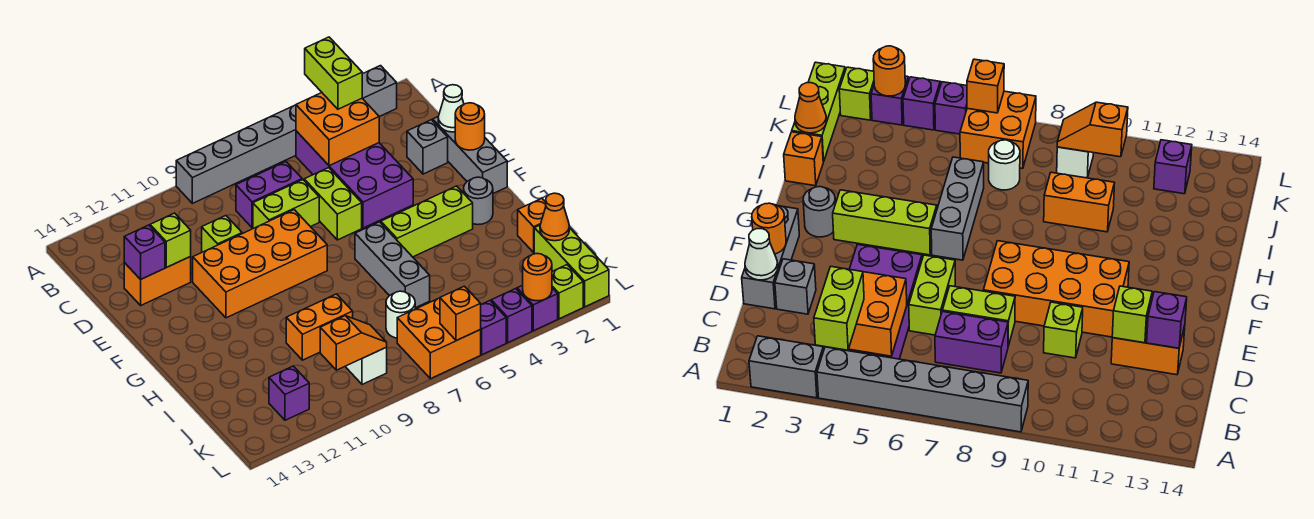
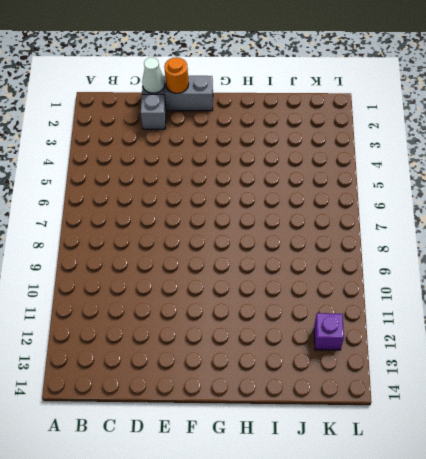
none -> grey brick A2:A3 level 1
none -> grey brick A4:A9 level 1
none -> purple brick B4:E5 level 1
none -> purple brick C7:C8 level 1

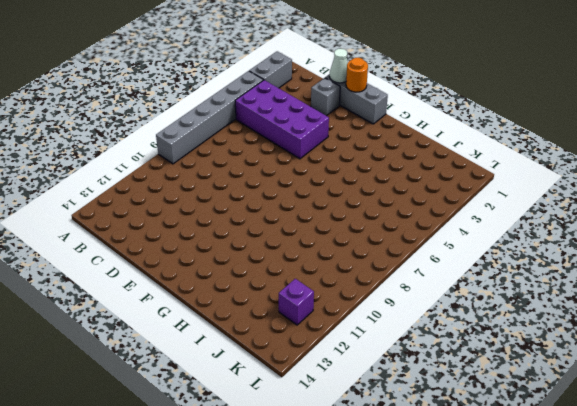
none -> purple brick C7:C8 level 1
none -> lime brick D6:E6 level 1
none -> lime brick D7:D8 level 1
none -> lime brick D10 level 1

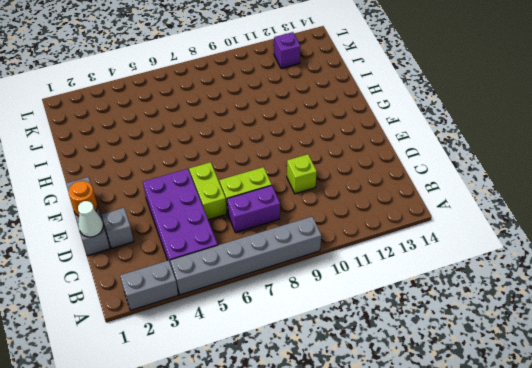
none -> orange brick D12:D13 level 1
none -> orange brick E8:F11 level 1
none -> grey round brick G2 level 1
none -> lime brick G3:G5 level 1

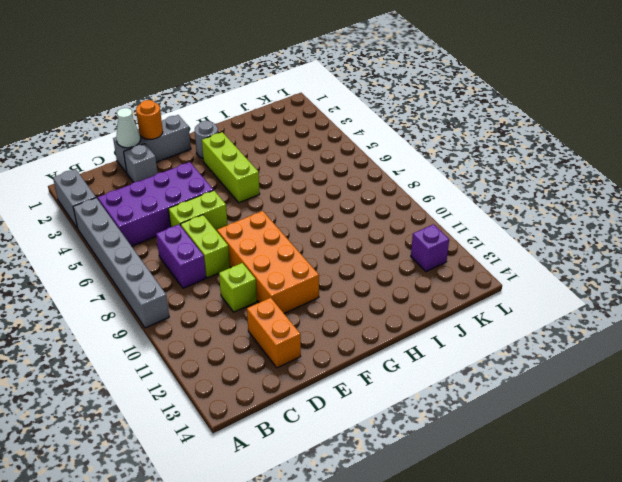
none -> grey brick G6:I6 level 1
none -> orange brick I1 level 1
none -> orange brick I9:I10 level 1
none -> lime brick J1:L1 level 1

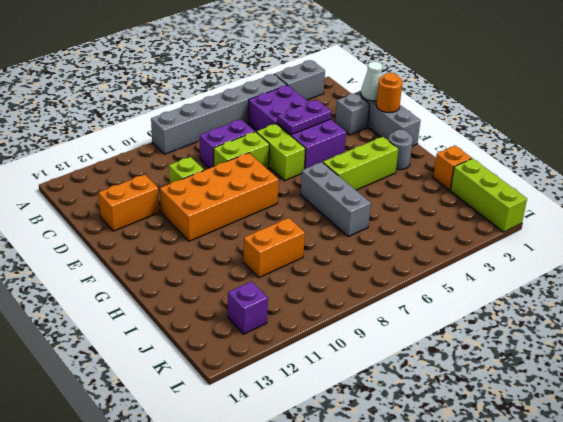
purple plate D4:D5 level 2 -> none
none -> white round brick J7 level 1
none -> orange brick K6:L7 level 1
none -> white brick K9 level 1
none -> lime brick L2 level 1

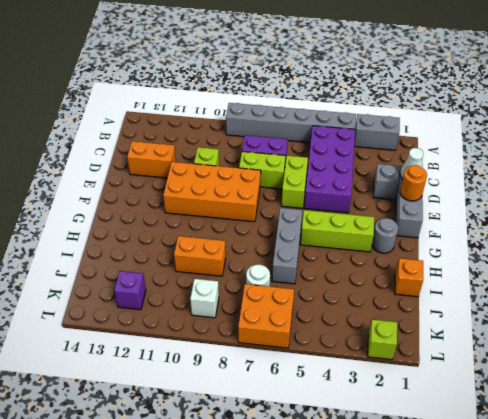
none -> lime brick J1:L1 level 1
none -> purple brick L3 level 1
none -> purple brick L4 level 1
none -> purple brick L5 level 1

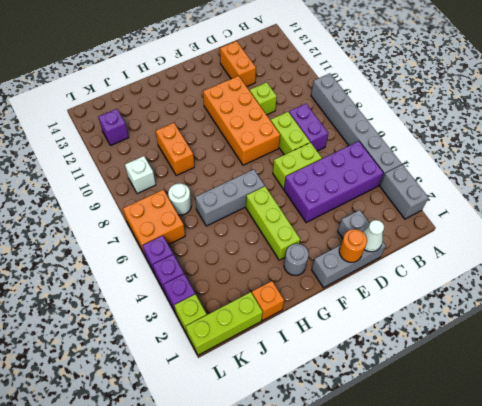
none -> orange brick B4:C5 level 2
none -> lime brick D12 level 2
none -> purple brick D13 level 2
none -> orange cone J1 level 2

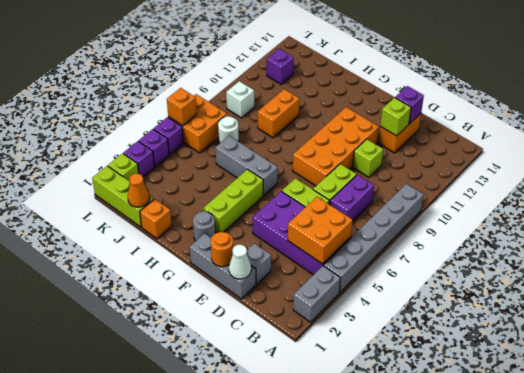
none -> orange slope K9:K10 level 2 top 10
none -> orange round brick L3 level 2
none -> lime brick A4:B4 level 3

